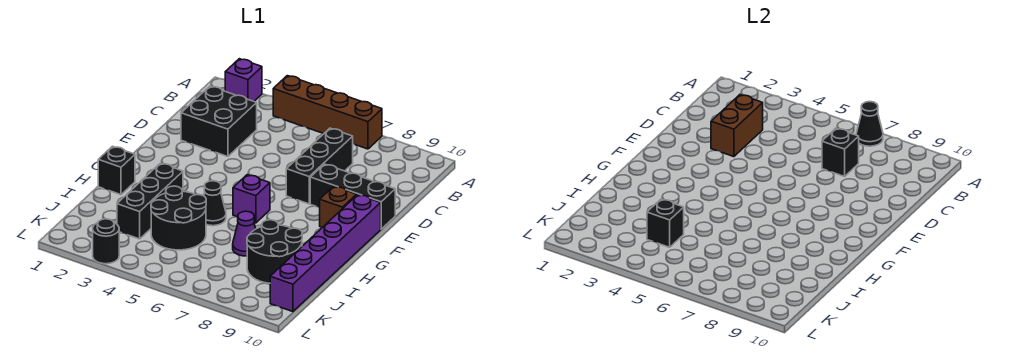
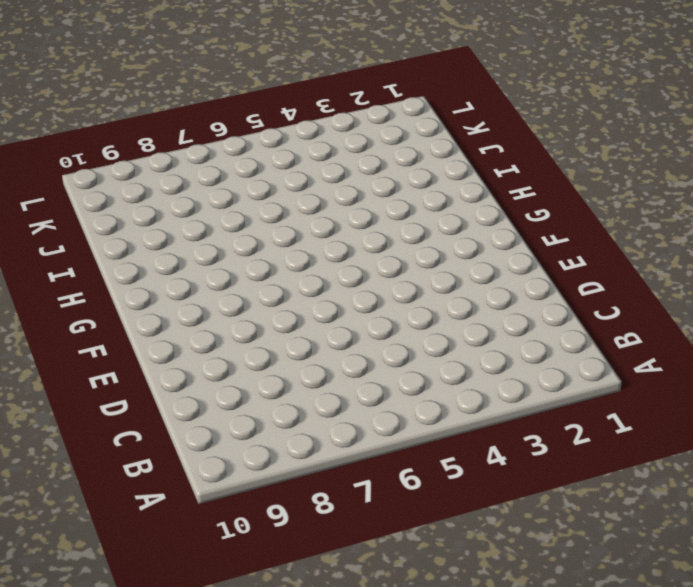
none -> purple brick A2 level 1
none -> brown brick A4:A7 level 1
none -> black brick C2:D3 level 1

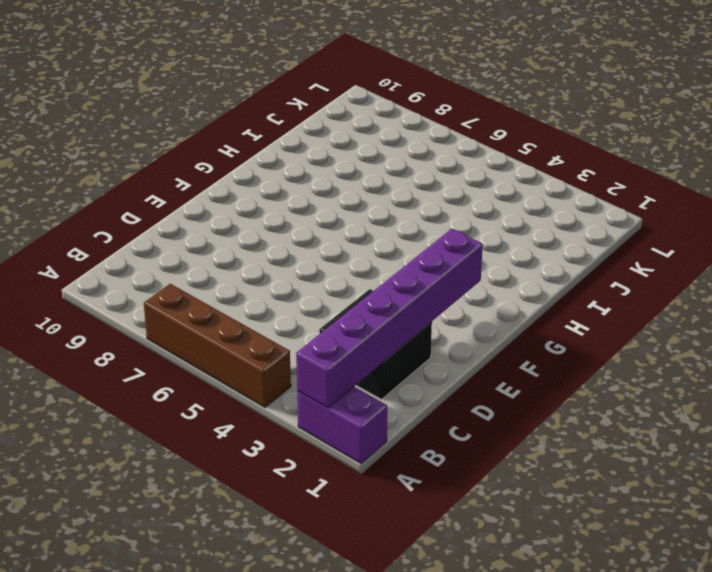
purple brick A1:A2 level 1 -> purple brick A2 level 1
purple brick A2:F2 level 2 -> purple brick F10:K10 level 1
none -> black brick C7:E7 level 1
none -> black brick E8:E10 level 1
none -> brown brick F9 level 1

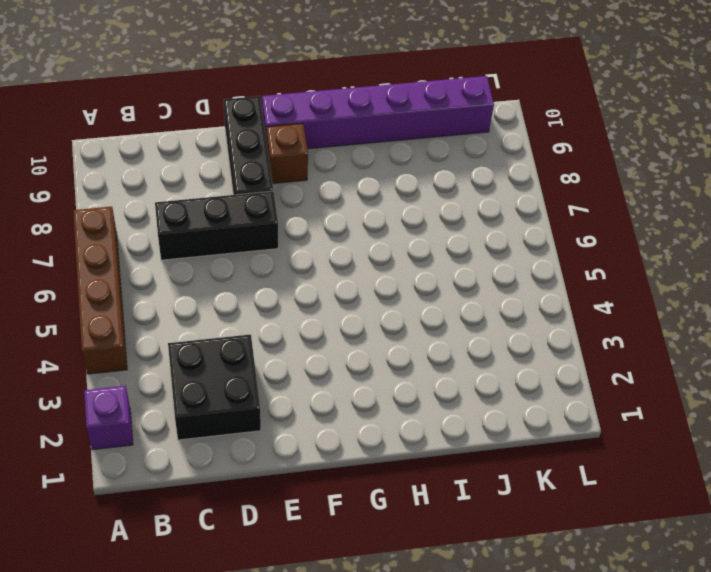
none -> purple brick G6 level 1
none -> black brick H1 level 1
none -> black brick H3:J3 level 1

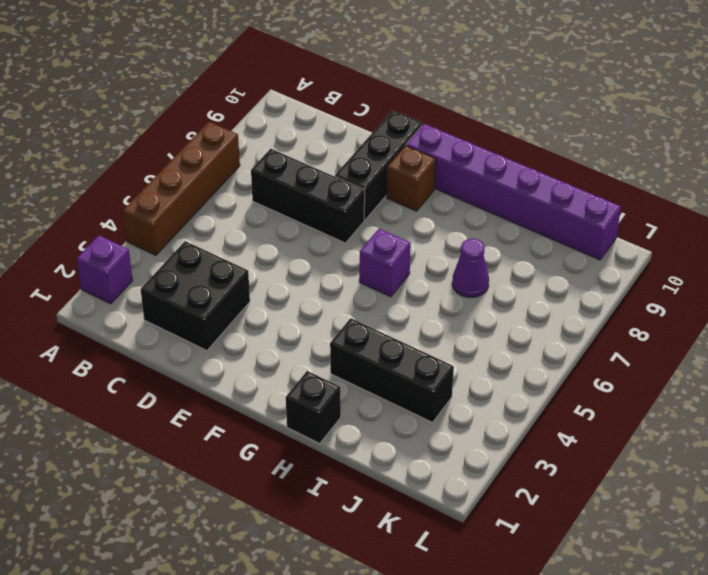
none -> black cone H5 level 1
none -> black round brick I4:J5 level 1
none -> black round brick I8:J9 level 1

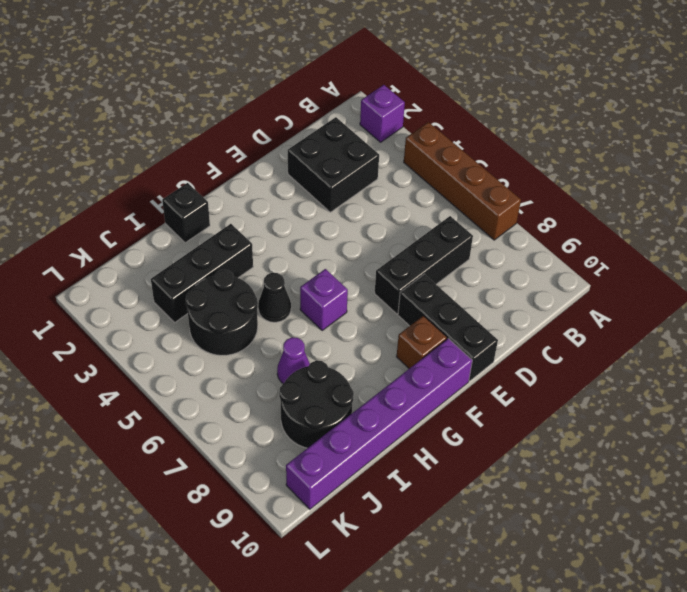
none -> black round brick L3 level 1
none -> black cone A7 level 2
none -> brown brick C3:D3 level 2

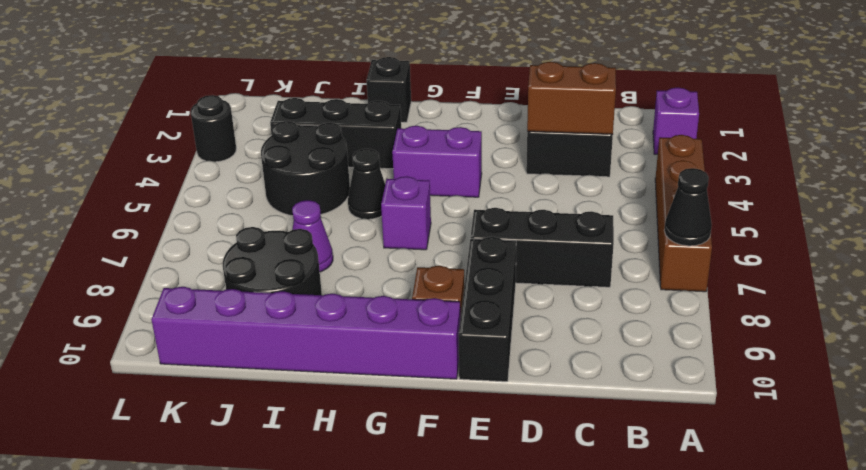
purple brick F4:G4 level 1 -> none
none -> black brick C7 level 2
none -> black brick J4 level 2

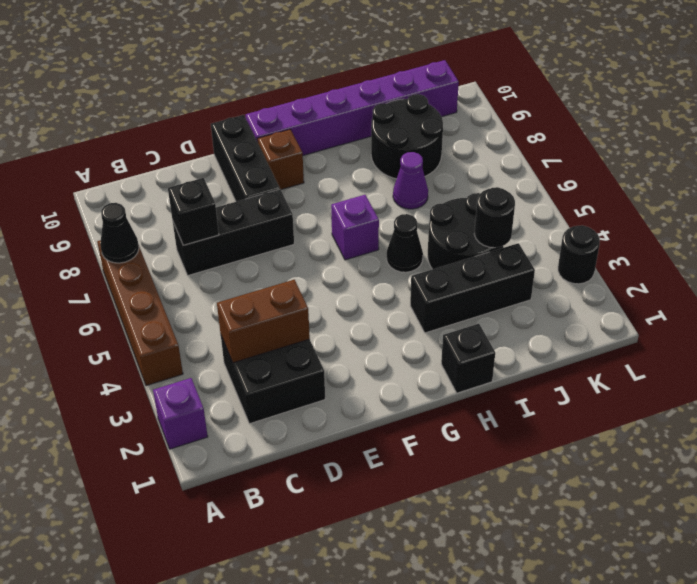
black round brick J4 level 2 -> black brick J4 level 2

